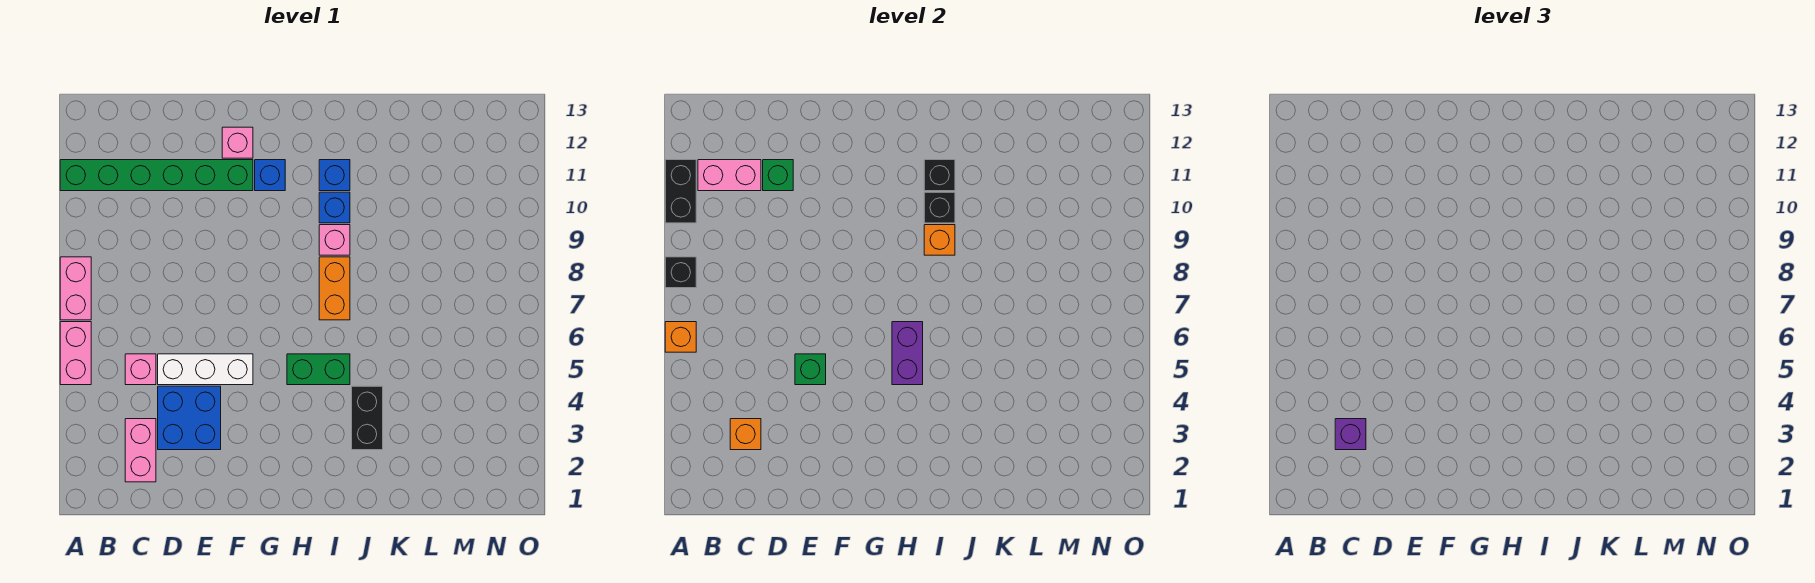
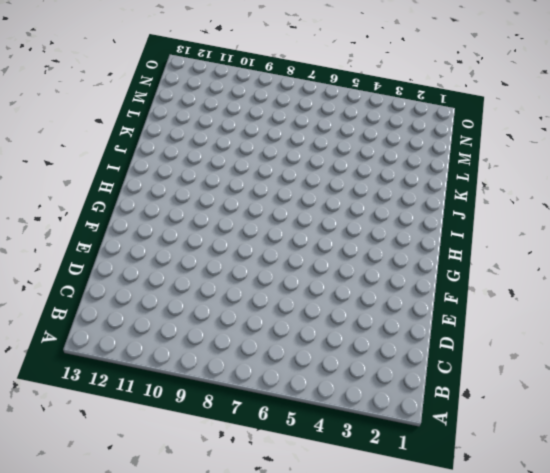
none -> pink brick A5:A6 level 1
none -> pink brick A7:A8 level 1
none -> green brick A11:F11 level 1

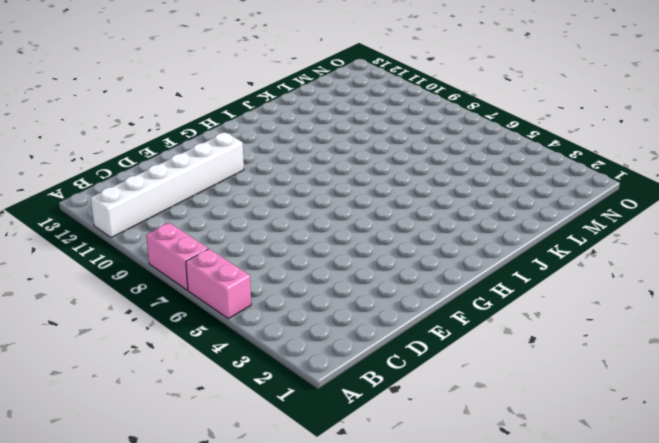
white brick A11:F11 level 1 -> green brick A11:F11 level 1
none -> pink brick C2:C3 level 1
none -> pink brick C5 level 1
none -> blue brick D3:E4 level 1

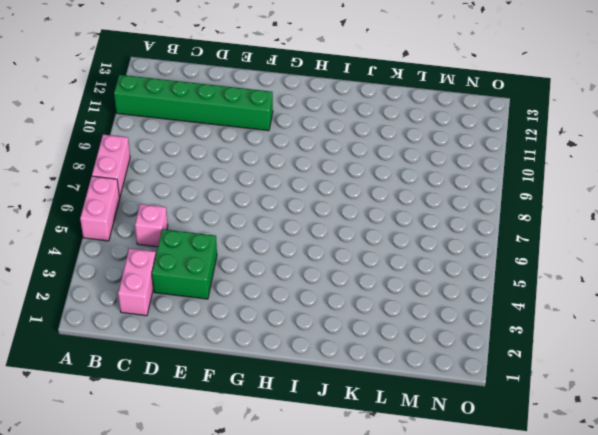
green brick D3:E4 level 1 -> blue brick D3:E4 level 1
none -> white brick D5:F5 level 1
none -> pink brick F12 level 1
none -> blue brick G11 level 1

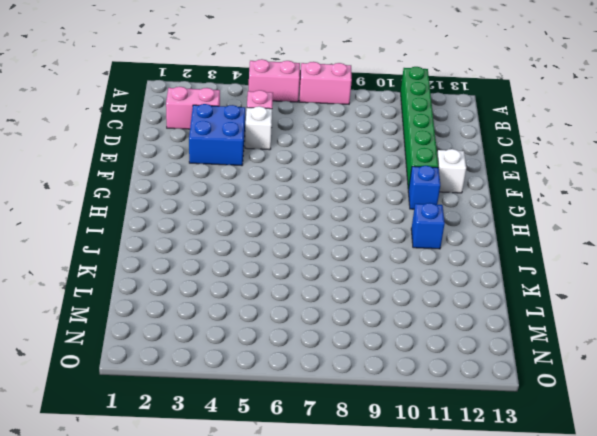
white brick D5 level 1 -> white brick D5:F5 level 1
white brick F12 level 1 -> pink brick F12 level 1
none -> green brick H5:I5 level 1
none -> orange brick I7:I8 level 1
none -> pink brick I9 level 1

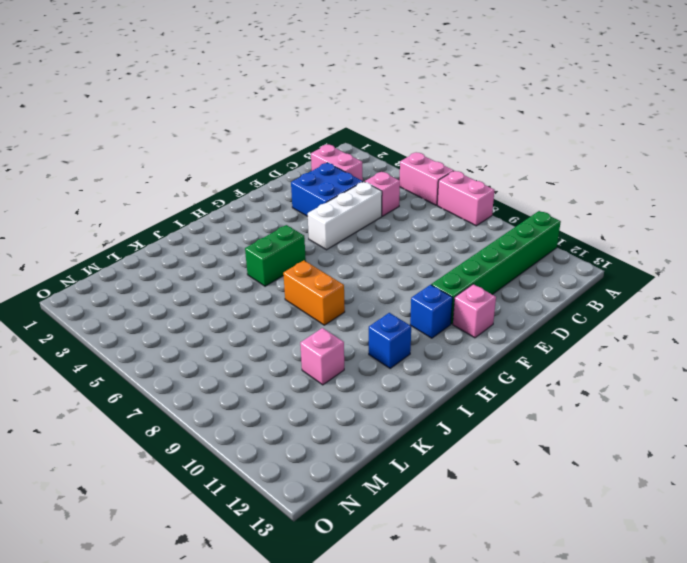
pink brick K10 level 1 -> pink brick I9 level 1
none -> blue brick I10 level 1
none -> black brick J3:J4 level 1
none -> orange brick A6 level 2

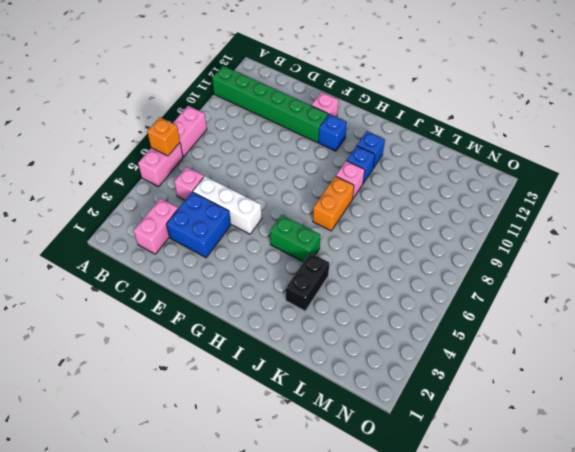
none -> black brick A8 level 2
none -> black brick A10:A11 level 2
none -> pink brick B11:C11 level 2

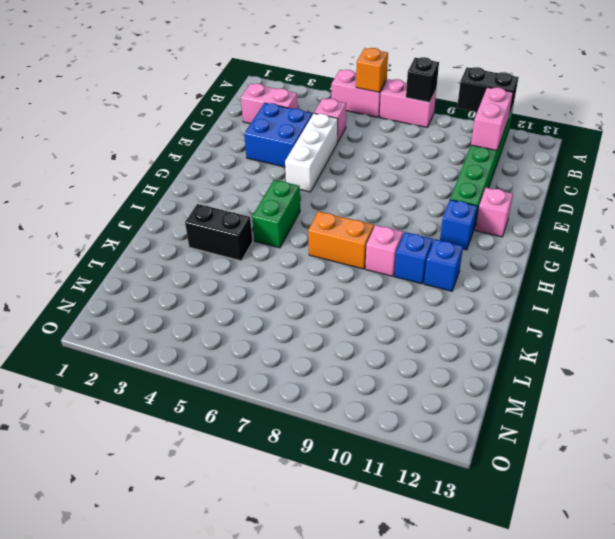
none -> orange brick C3 level 2
none -> green brick D11 level 2
none -> green brick E5 level 2

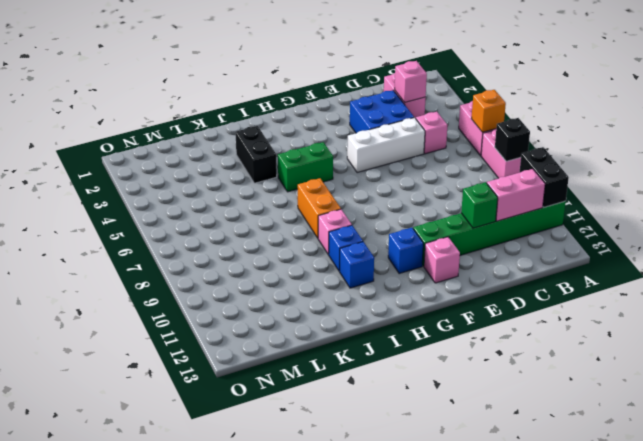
pink brick C3 level 2 -> orange brick C3 level 2
none -> green brick E5 level 2
none -> purple brick H5:H6 level 2
none -> orange brick I9 level 2

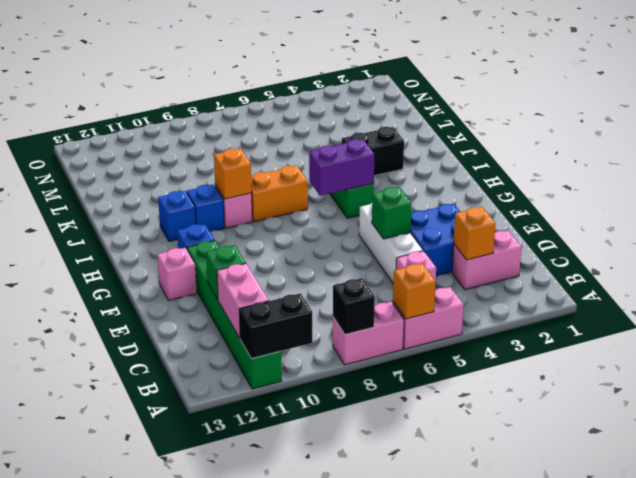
none -> black brick I10 level 2
none -> black brick I11 level 2
none -> purple brick C3 level 3

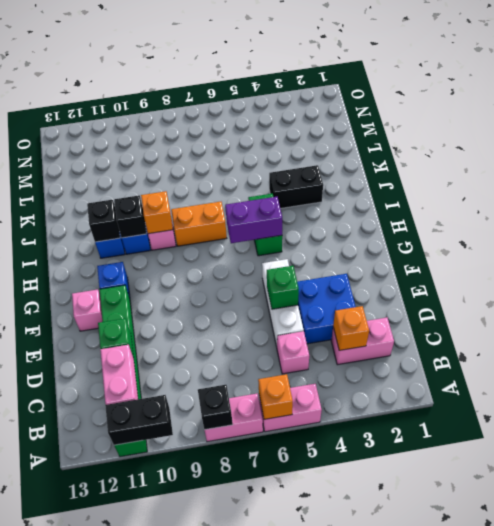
none -> purple brick C3 level 3

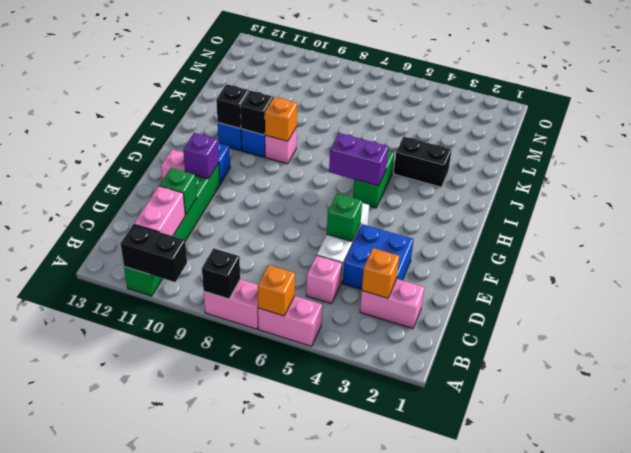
purple brick F11 level 2 -> purple brick C3 level 3
none -> orange brick I7:I8 level 1

